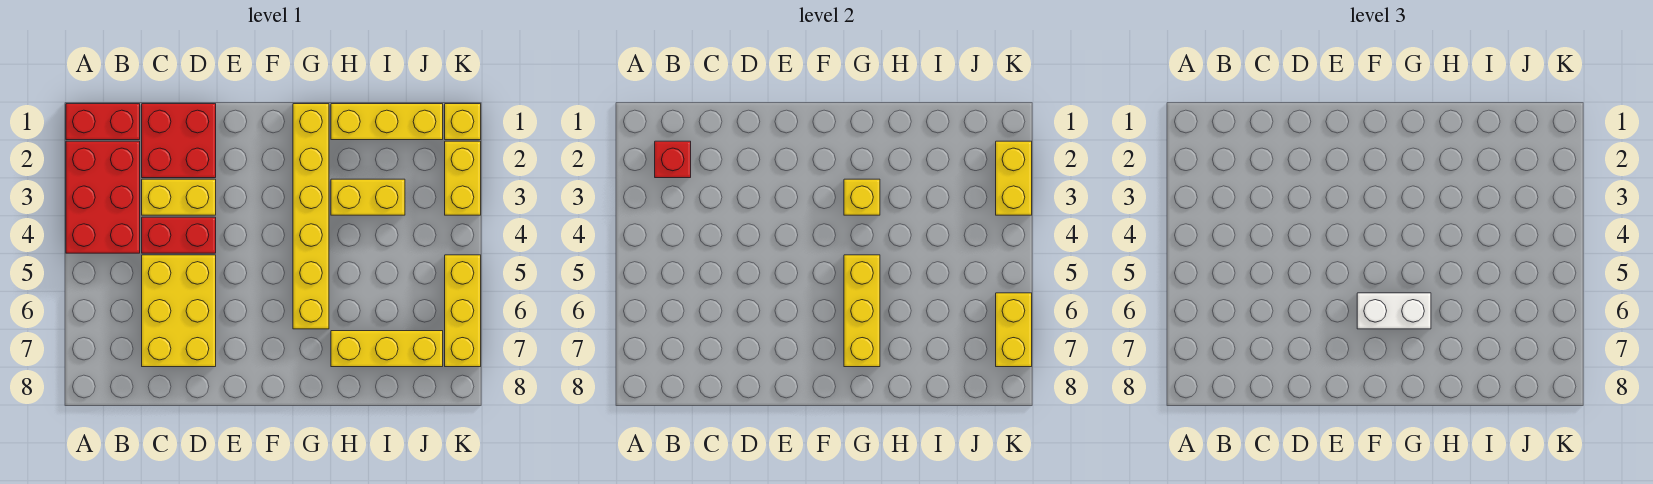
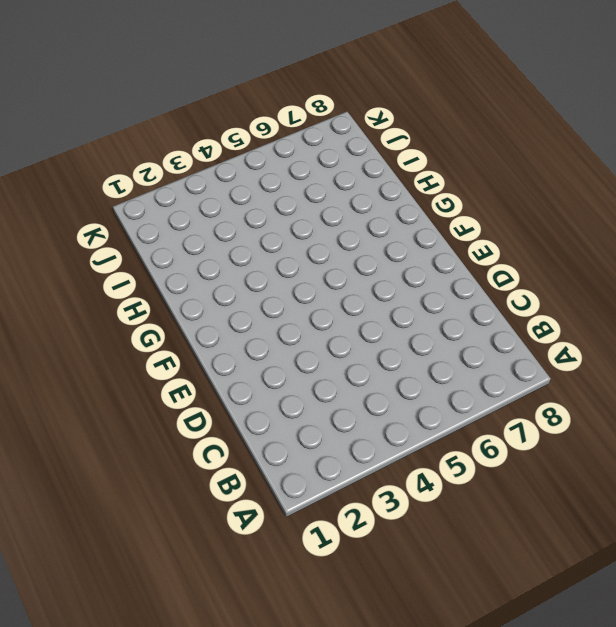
none -> red brick A1:B1 level 1
none -> red brick A2:B4 level 1
none -> red brick C1:D2 level 1

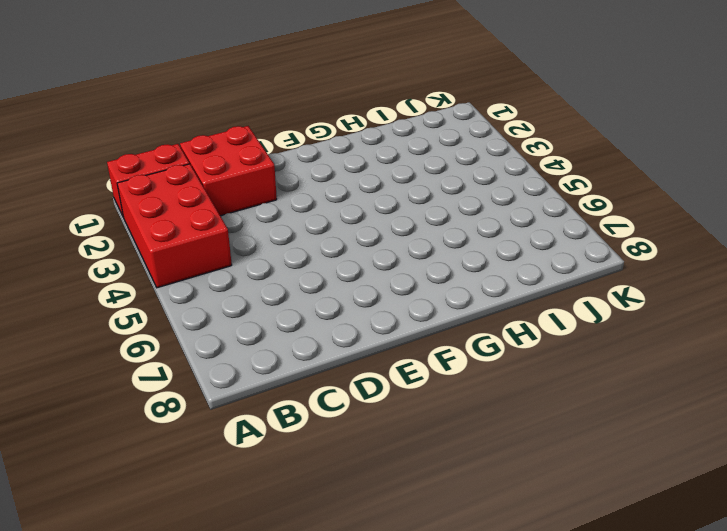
none -> yellow brick C3:D3 level 1
none -> red brick C4:D4 level 1
none -> yellow brick C5:D7 level 1

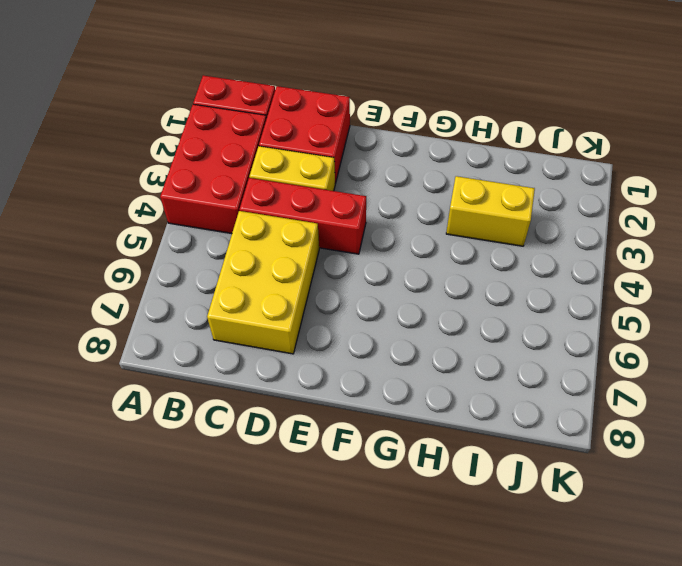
red brick C4:E4 level 1 -> red brick C4:D4 level 1
none -> yellow brick G1:G6 level 1
none -> yellow brick H1:J1 level 1
none -> yellow brick H7:J7 level 1

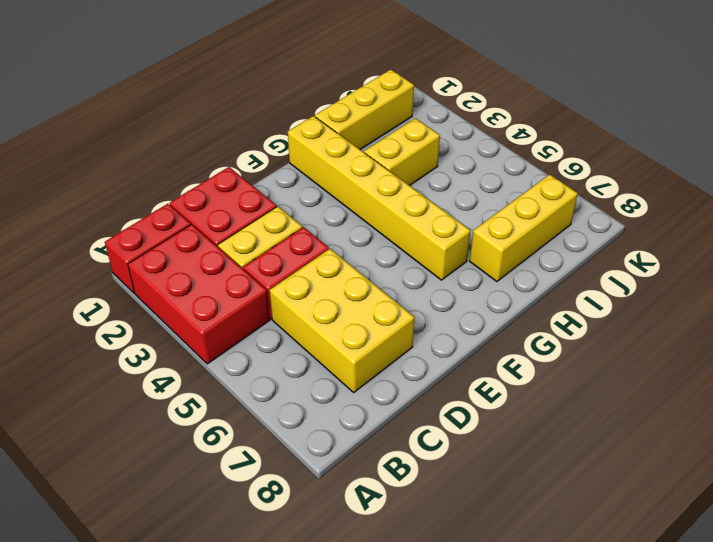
none -> yellow brick K1 level 1
none -> yellow brick K2:K3 level 1
none -> yellow brick K5:K7 level 1

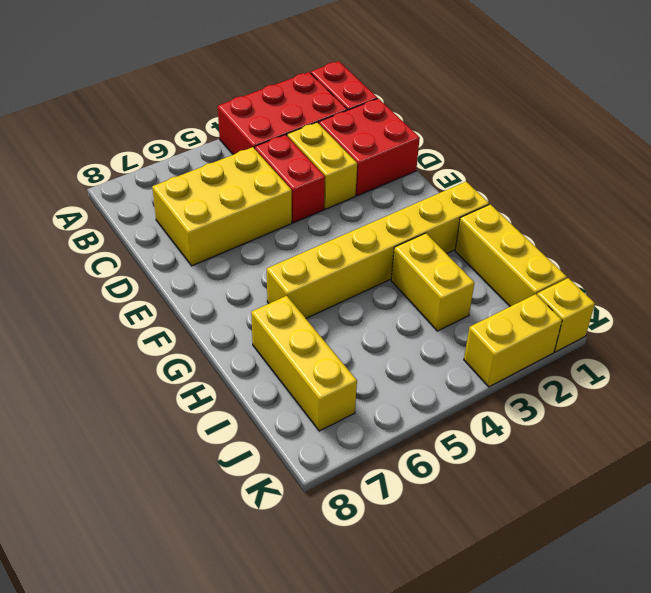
none -> yellow brick K5:K7 level 1
none -> red brick B2 level 2
none -> yellow brick G3 level 2

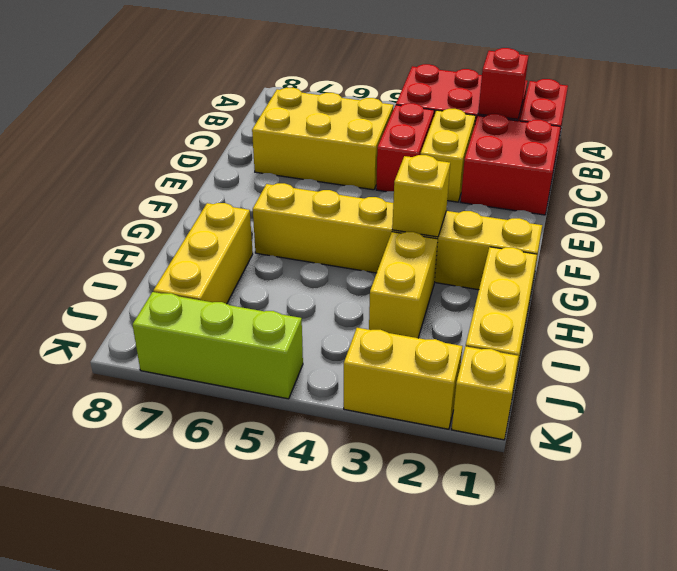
lime brick K5:K7 level 1 -> yellow brick K5:K7 level 1
none -> yellow brick G5:G7 level 2
none -> yellow brick K2:K3 level 2
none -> yellow brick K6:K7 level 2

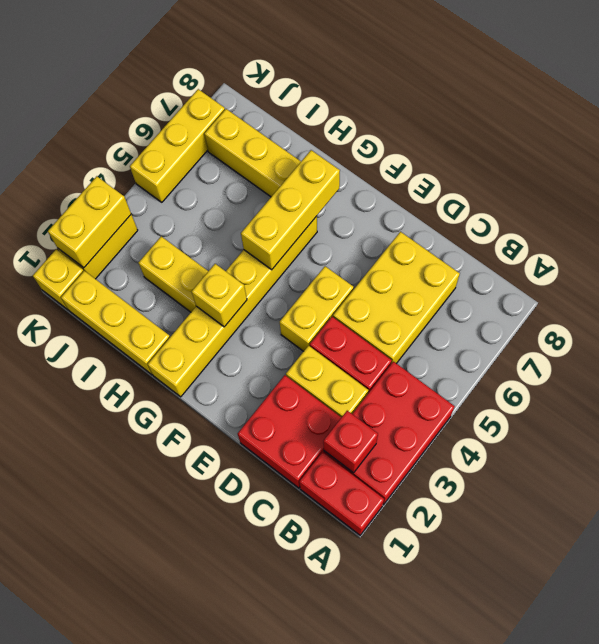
yellow brick E4:E5 level 1 -> yellow brick K6:K7 level 2
none -> white brick F6:G6 level 3

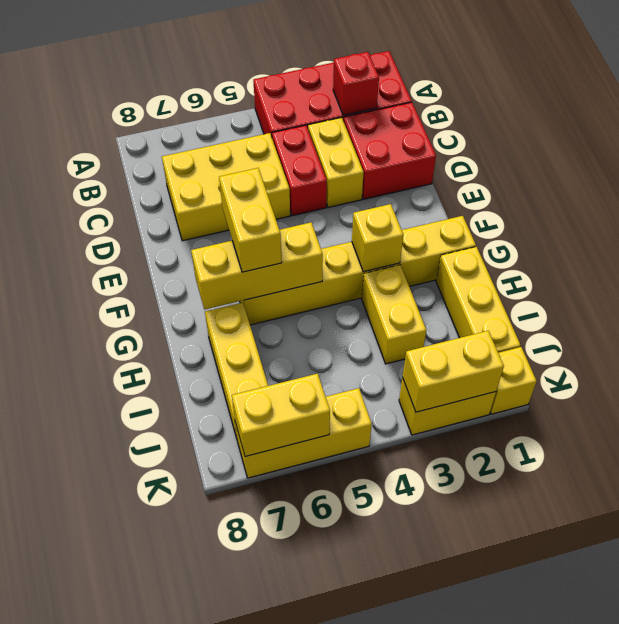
yellow brick F6:G6 level 3 -> white brick F6:G6 level 3

